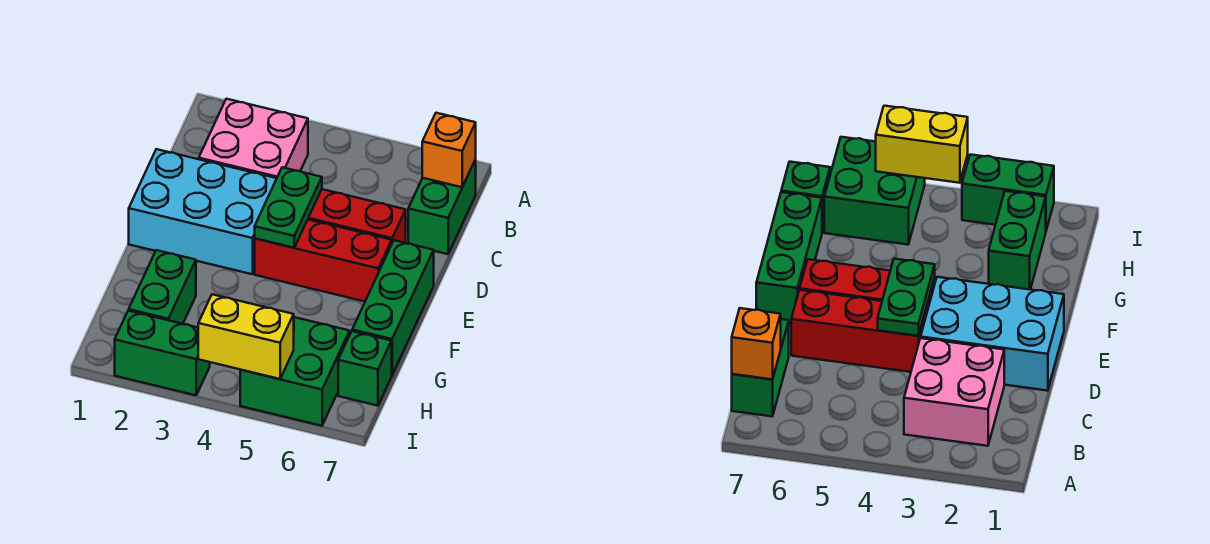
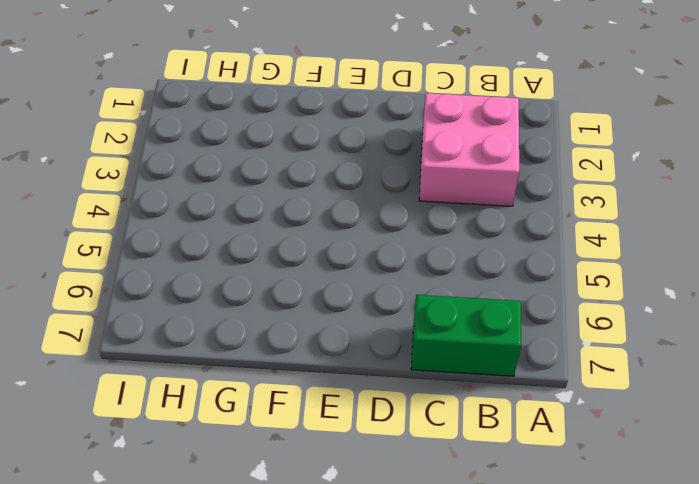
none -> cyan brick D1:E3 level 1
none -> red brick D4:D6 level 1
none -> red brick E4:E6 level 1

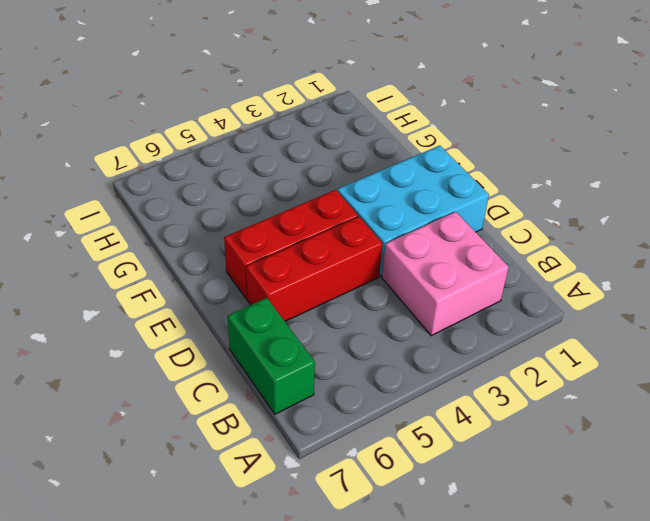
none -> green brick E7:G7 level 1
none -> green brick G2:H2 level 1
none -> green brick H5:I6 level 1

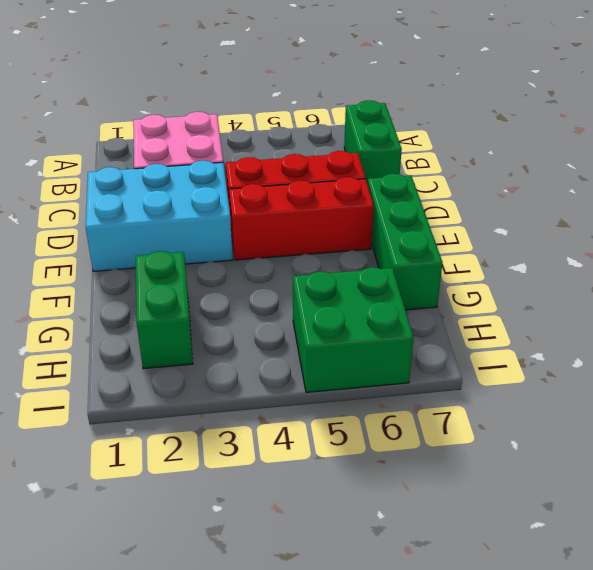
none -> green brick H7 level 1
none -> green brick I2:I3 level 1
none -> orange brick B7 level 2

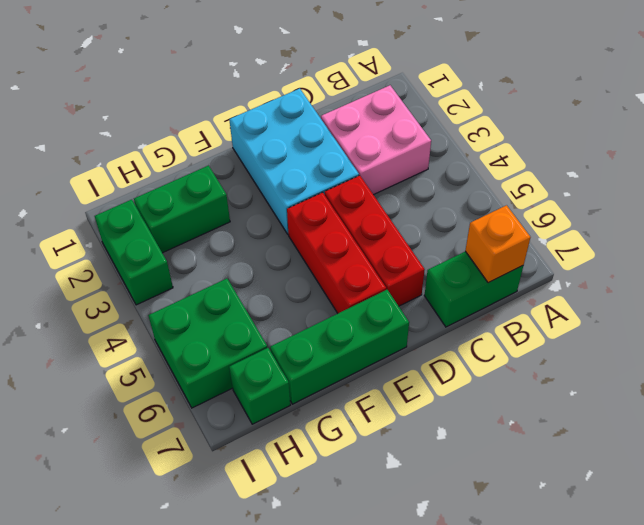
none -> green plate D4:E4 level 2
none -> yellow brick I4:I5 level 2

